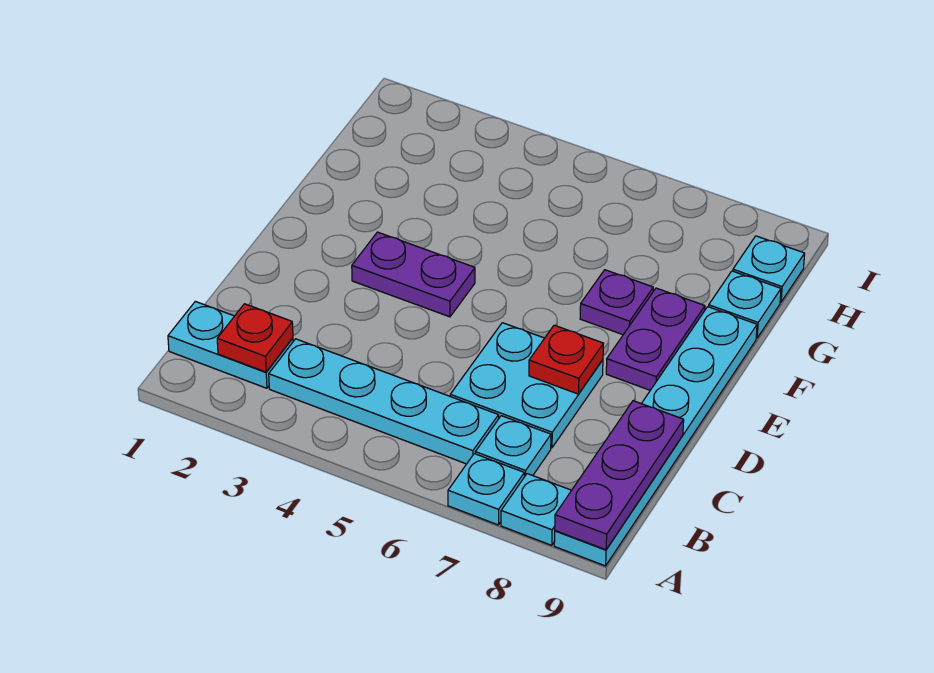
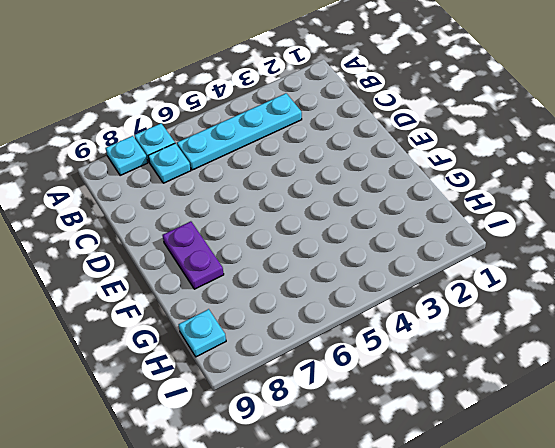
none -> cyan plate A9:F9 level 1
none -> cyan plate B1:B2 level 1
none -> cyan plate C6:D7 level 1

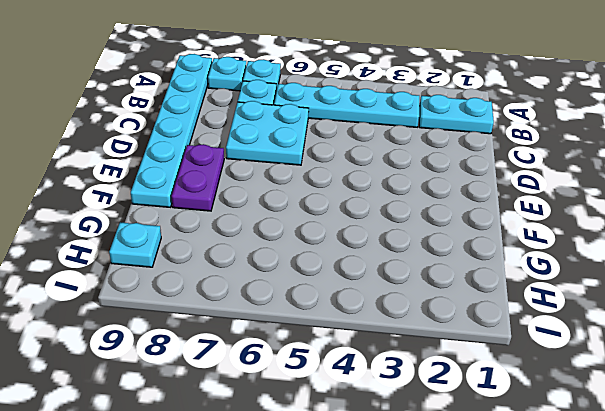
none -> purple plate E3:E4 level 1
none -> purple plate F7 level 1
none -> cyan plate G9 level 1

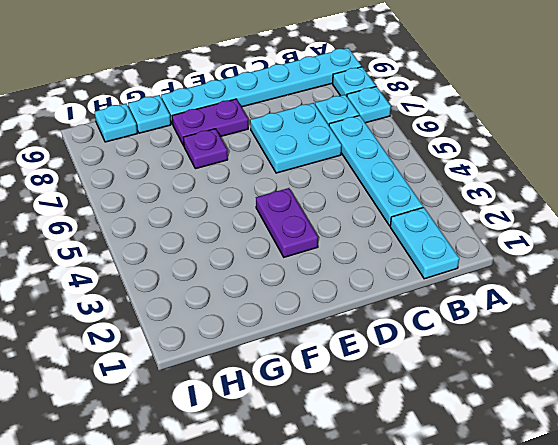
none -> purple plate A9:C9 level 2
none -> red plate B2 level 2
none -> red plate D7 level 2

